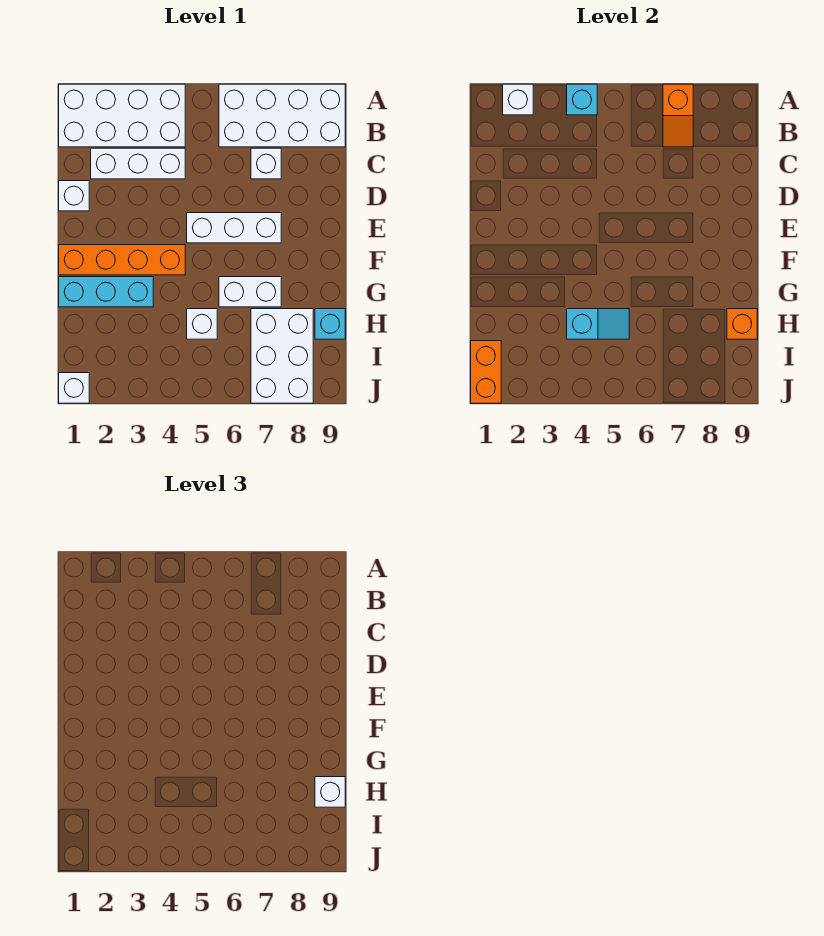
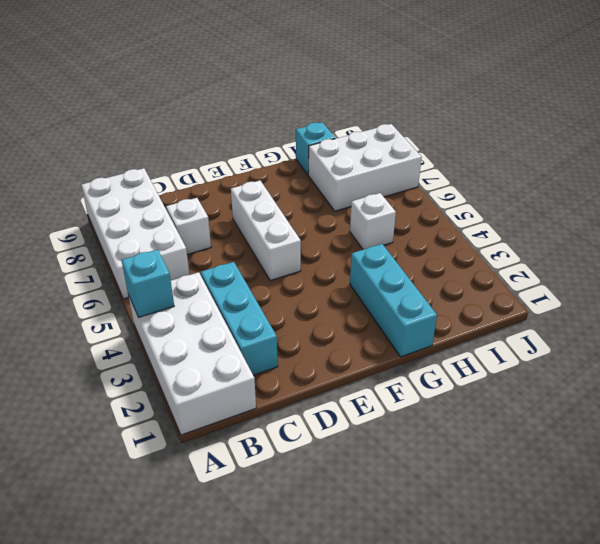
cyan brick C2:C4 level 1 -> white brick C2:C4 level 1
none -> white brick D1 level 1
none -> orange brick F1:F4 level 1
none -> white brick G6:G7 level 1

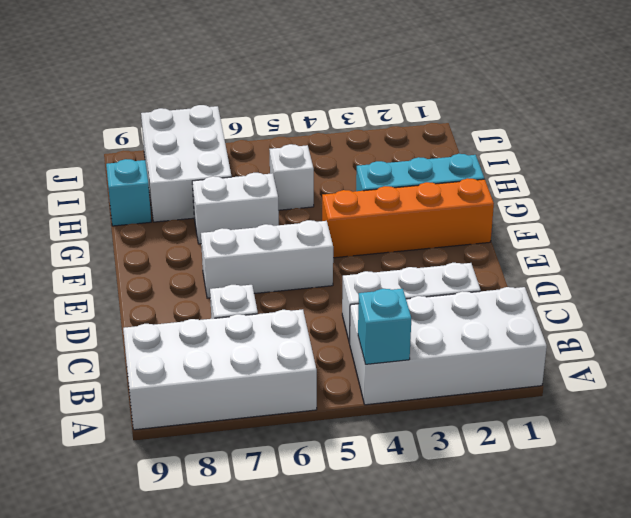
none -> white brick D1 level 1
none -> white brick J1 level 1
none -> white brick A2 level 2

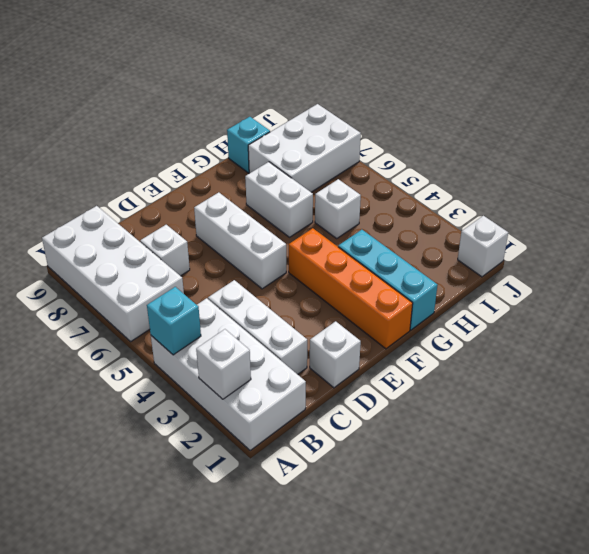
none -> orange slope A7:B7 level 2 top A
none -> cyan slope H4:H5 level 2 top 4
none -> orange brick H9 level 2

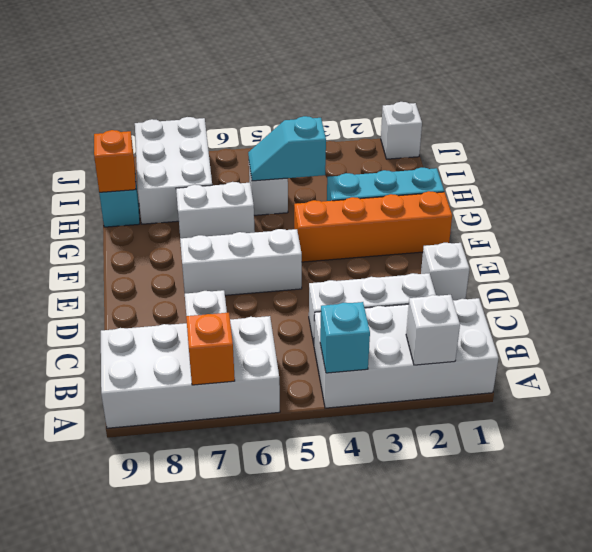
none -> orange brick I1:J1 level 2
none -> white brick H9 level 3

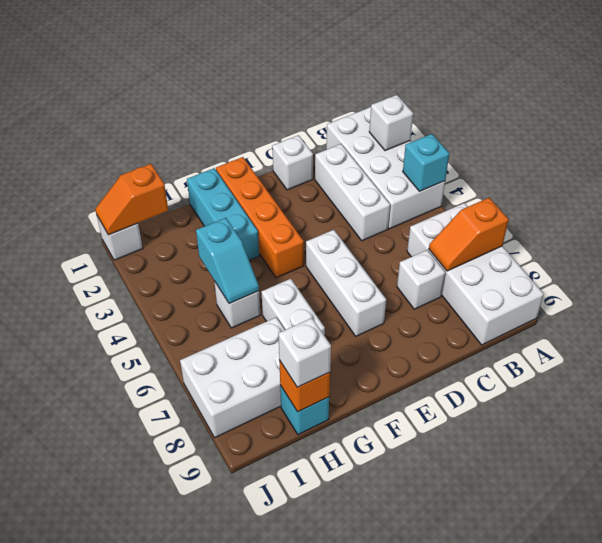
orange slope I1:J1 level 2 top I -> orange brick I1:J1 level 2

